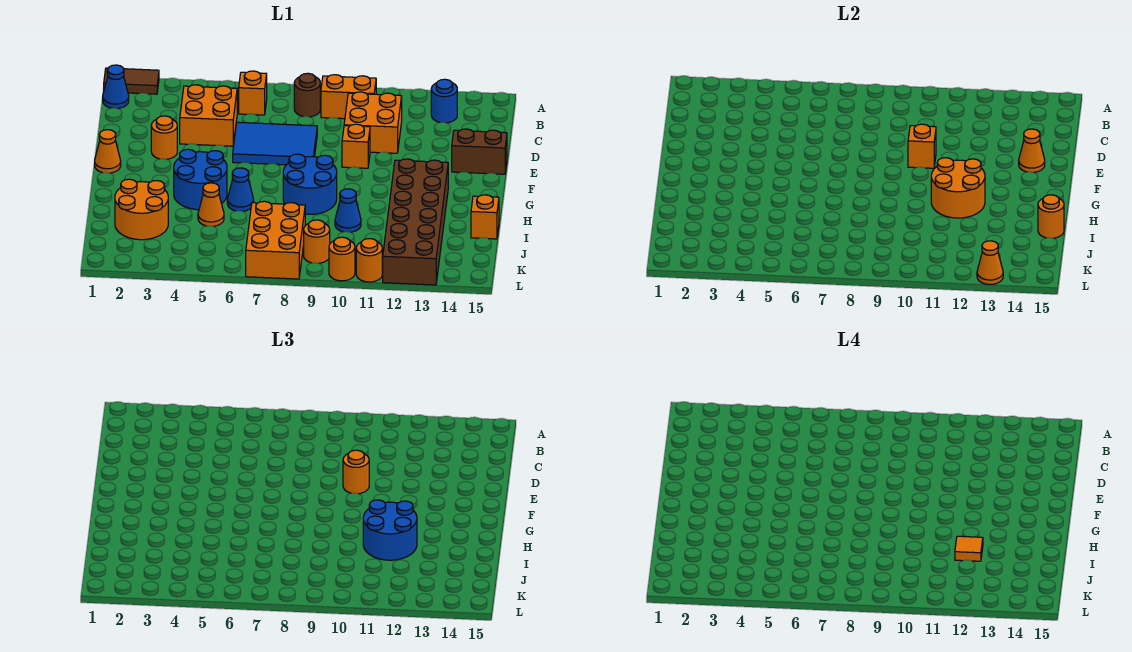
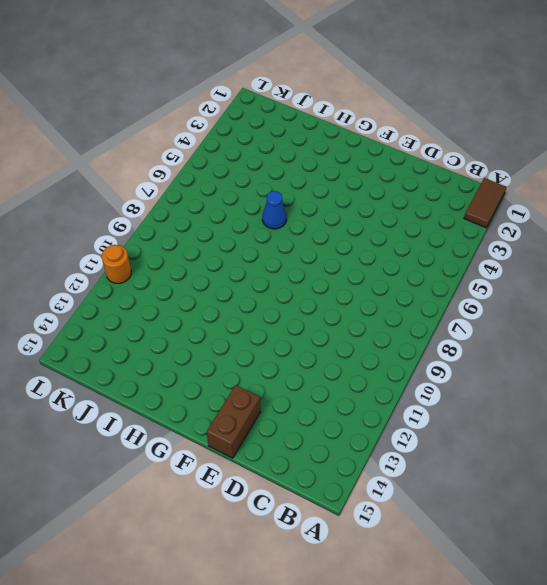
none -> blue cone B1 level 1
none -> orange brick B6 level 1
none -> brown round brick B8 level 1
none -> orange brick B9:B10 level 1

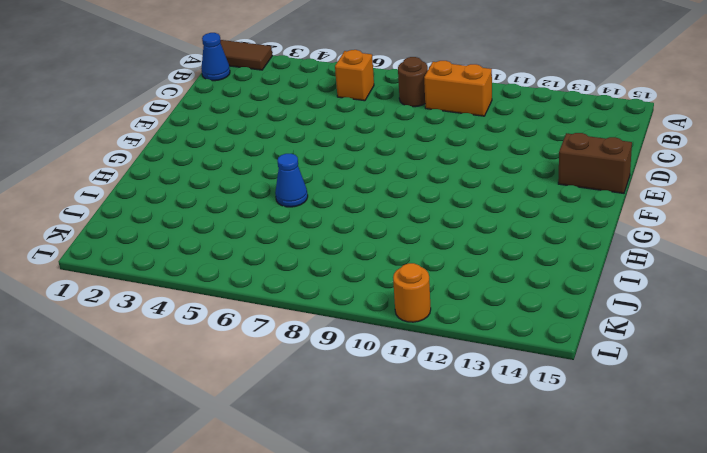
none -> blue round brick B13 level 1
none -> orange brick C4:D5 level 1
none -> orange brick C10:D11 level 1
none -> blue tile D6:E8 level 1

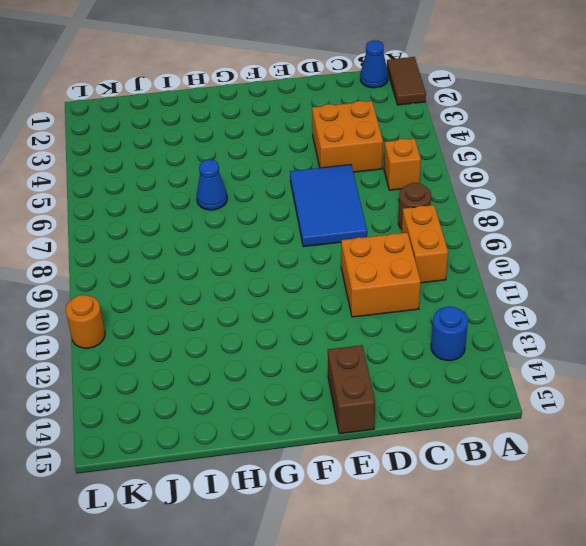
none -> orange round brick E3 level 1
none -> orange brick E10 level 1
none -> orange cone F1 level 1
none -> blue round brick G4:H5 level 1

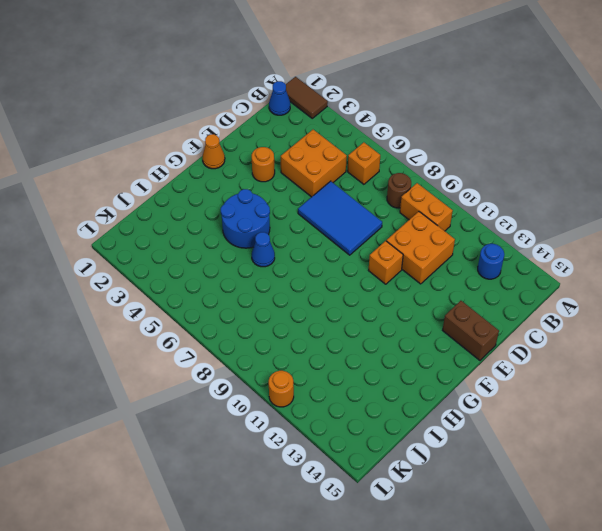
none -> blue round brick G8:H9 level 1
none -> brown brick G12:L13 level 1
none -> orange round brick I2:J3 level 1
none -> orange cone I5 level 1

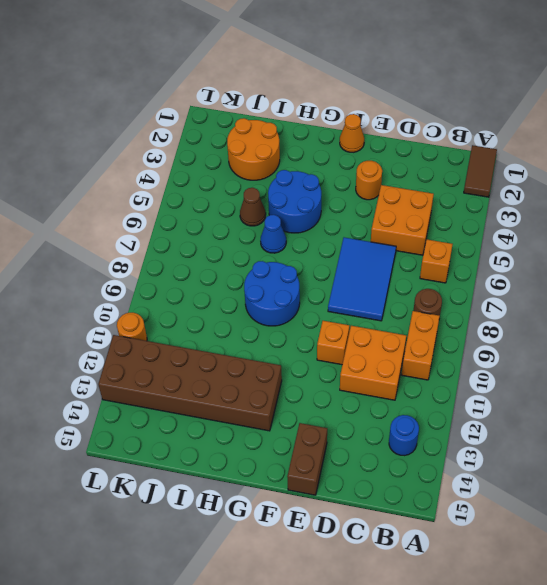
brown cone I5 level 1 -> orange cone I5 level 1
none -> blue cone B1 level 1
none -> blue cone I10 level 1
none -> orange brick I15 level 1
none -> orange brick J7:L8 level 1

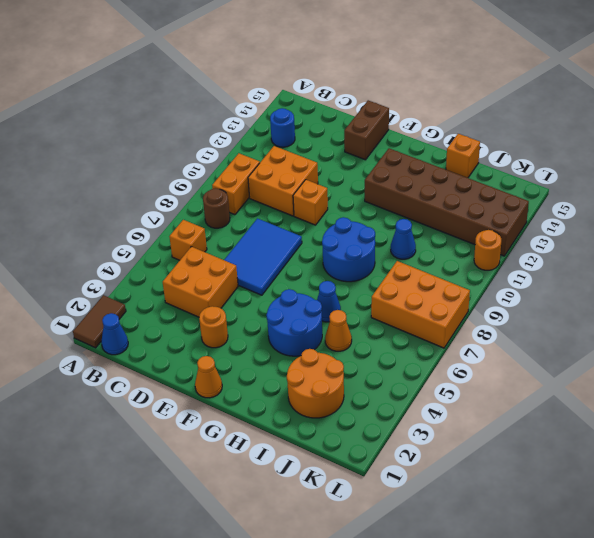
none -> orange round brick K9 level 1
none -> orange round brick L10 level 1
none -> orange brick E10 level 2
none -> orange cone E14 level 2

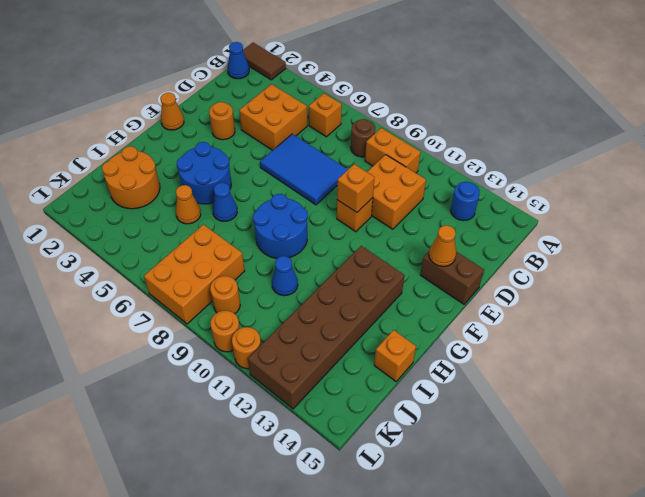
none -> orange round brick G11:H12 level 2
none -> orange round brick I15 level 2
none -> orange cone L13 level 2
none -> orange round brick E10 level 3

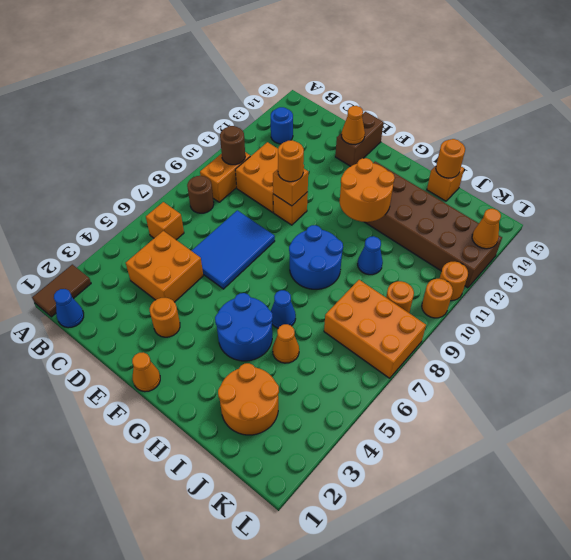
brown round brick B10 level 2 -> none
none -> blue round brick H11:I12 level 3
none -> orange tile I12 level 4

